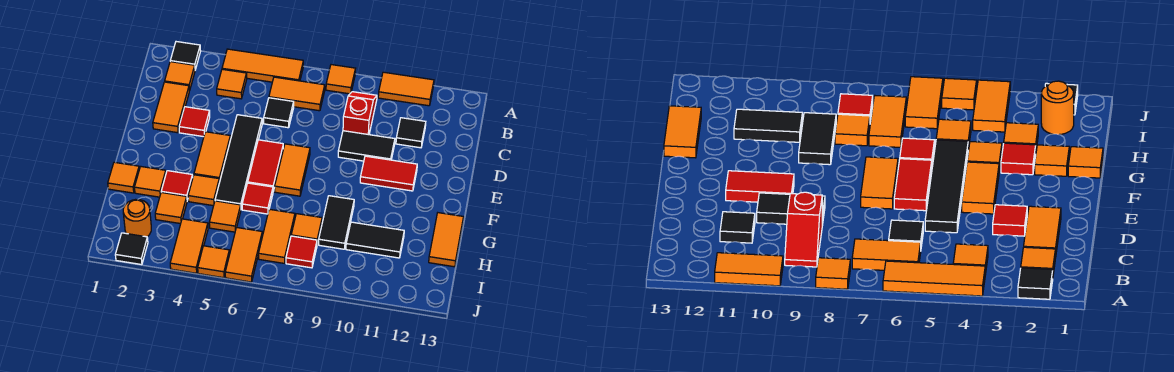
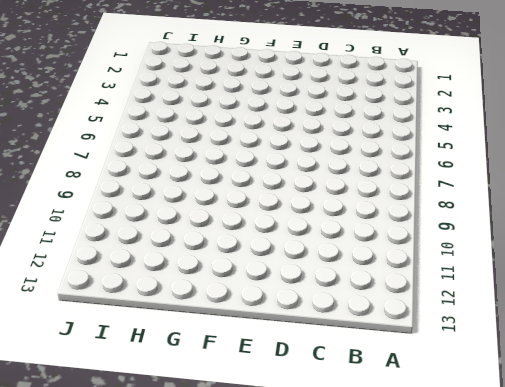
none -> black tile A2 level 1
none -> orange tile A4:A6 level 1
none -> orange tile A8 level 1
none -> orange tile A10:A11 level 1

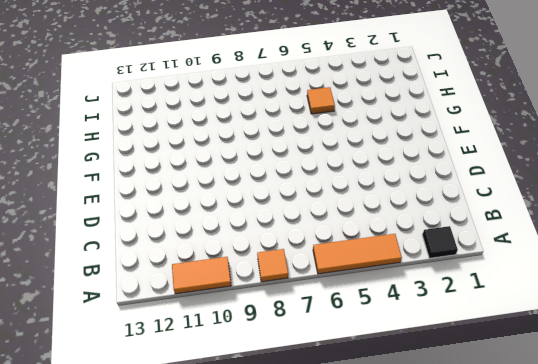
none -> orange tile B2 level 1
none -> orange tile B4 level 1
none -> orange tile B6:B7 level 1
none -> red slope B9:C9 level 1 top C

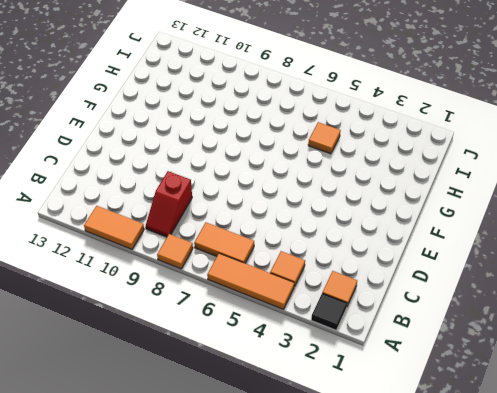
none -> orange tile C2:D2 level 1
none -> black tile C6 level 1
none -> black tile C11 level 1
none -> red tile D3 level 1

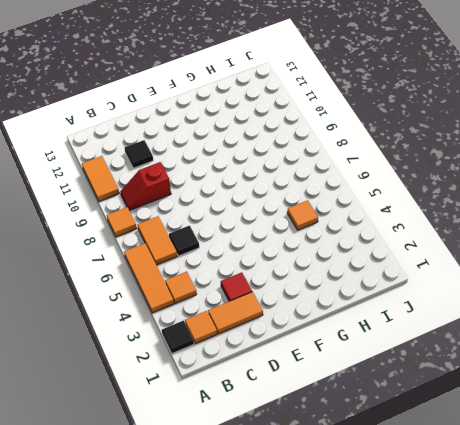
none -> black tile D5:G5 level 1
none -> black tile D9:D10 level 1
none -> orange tile E4:F4 level 1
none -> red tile E6:F6 level 1

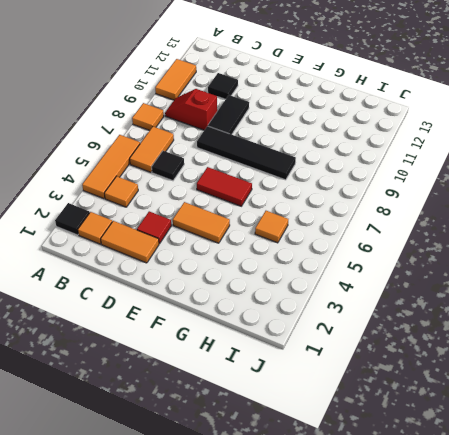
black tile D8:G8 level 1 -> black tile D5:G5 level 1
none -> orange tile E7:F7 level 1
none -> red tile E10:E11 level 1
none -> orange tile G1 level 1
none -> orange tile G2 level 1

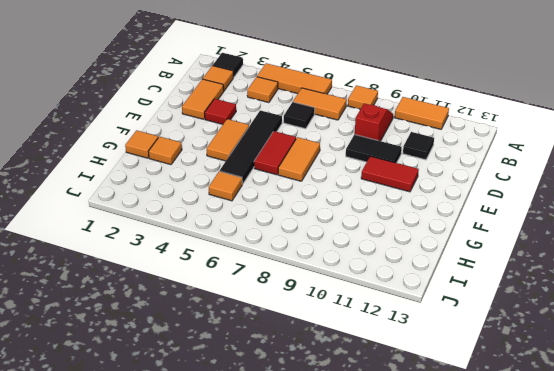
none -> red tile G3 level 1
none -> orange tile G4 level 1
none -> red tile G6 level 1
none -> black tile G9:H9 level 1

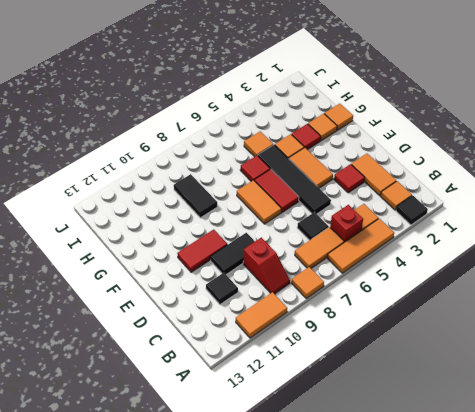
red brick B5 level 1 -> none
none -> orange tile G13:H13 level 1
none -> orange tile H3 level 1
none -> orange tile H7:I7 level 1
none -> orange tile H8 level 1

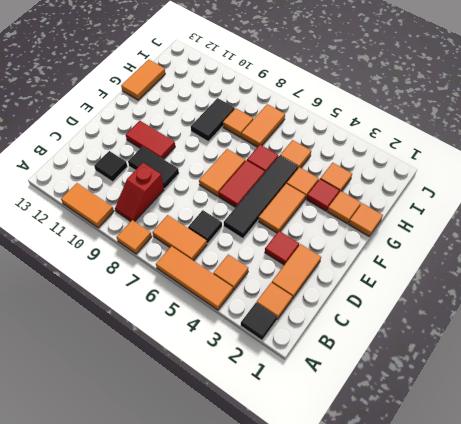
none -> black tile H10:H11 level 1
none -> orange round brick I2 level 1
none -> orange tile I4:J4 level 1
none -> orange tile I6:J6 level 1

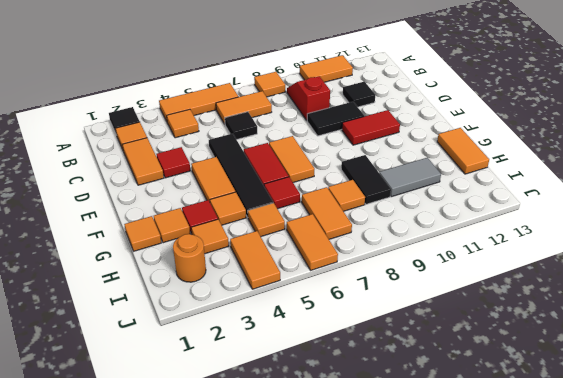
grey tile H10:H11 level 1 -> black tile H10:H11 level 1
none -> red tile I8 level 1
none -> black tile J2 level 1
none -> orange tile J5 level 1

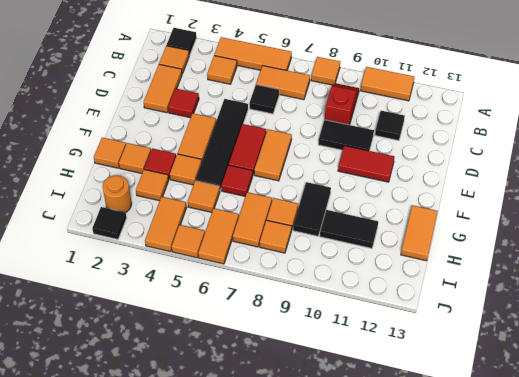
orange tile I8 level 1 -> red tile I8 level 1

